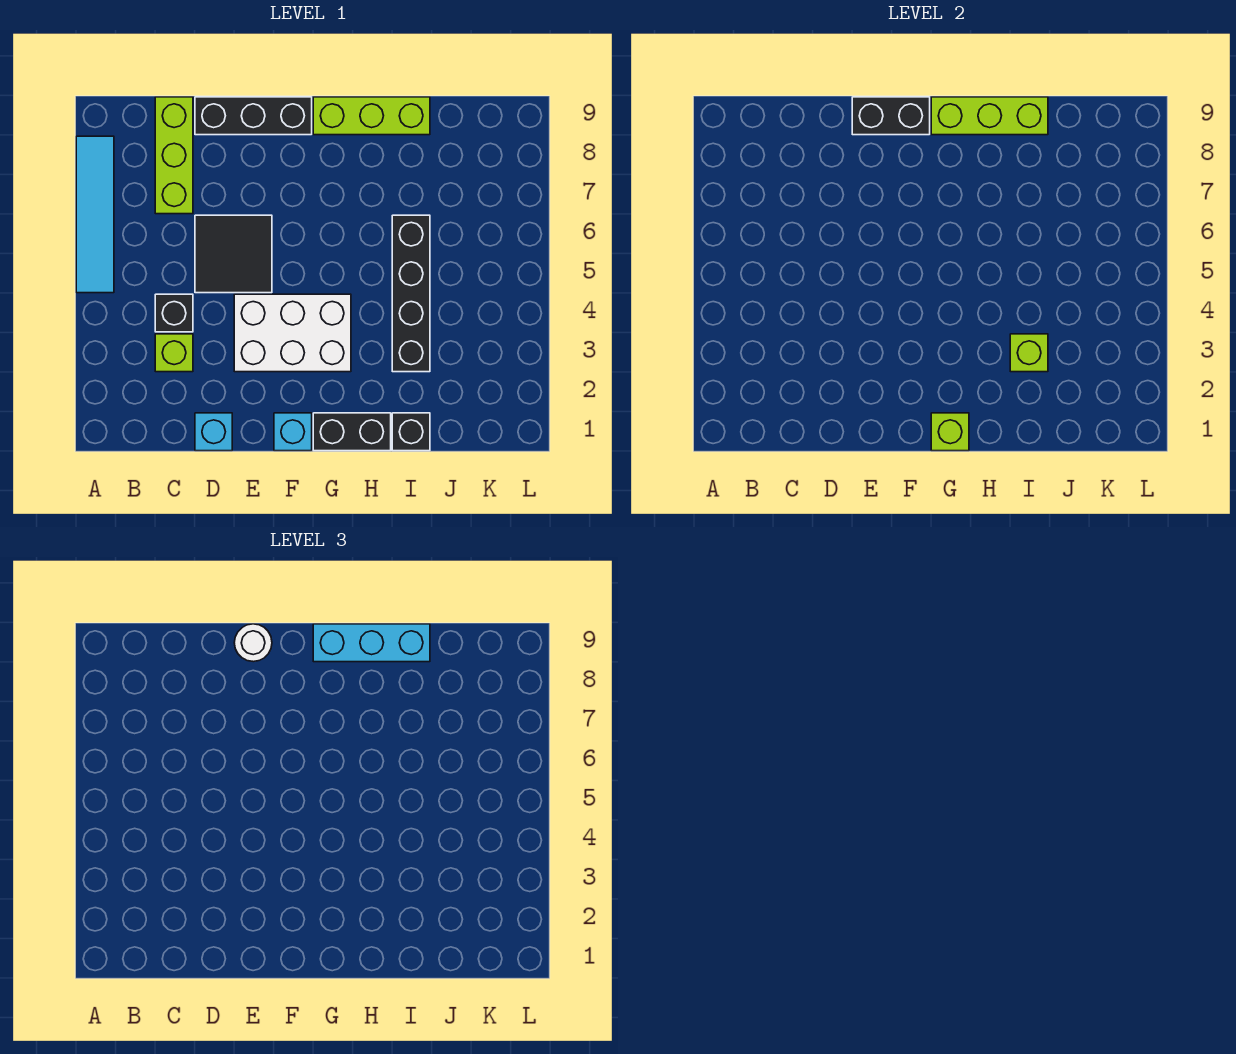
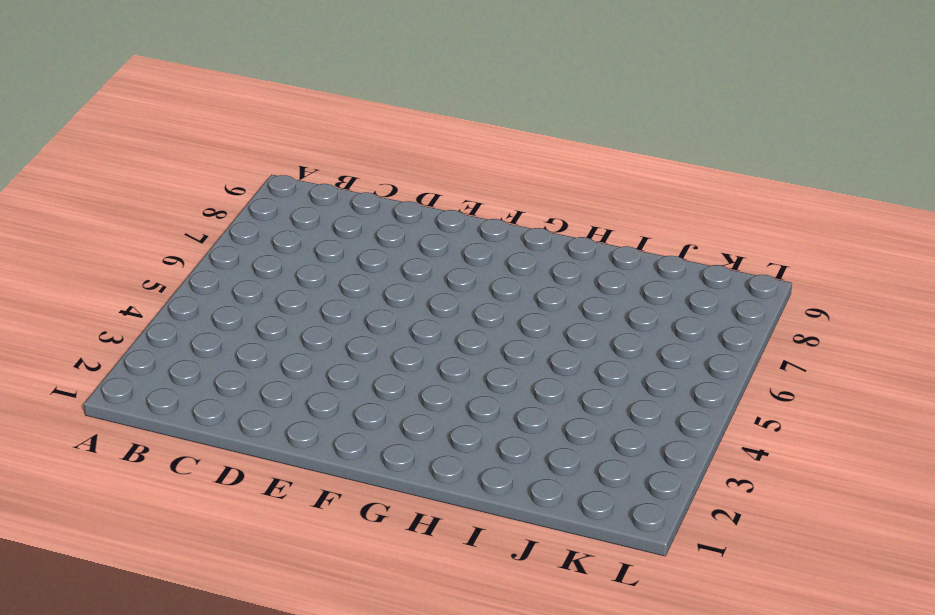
none -> cyan tile A5:A8 level 1
none -> lime brick C3 level 1
none -> black brick C4 level 1

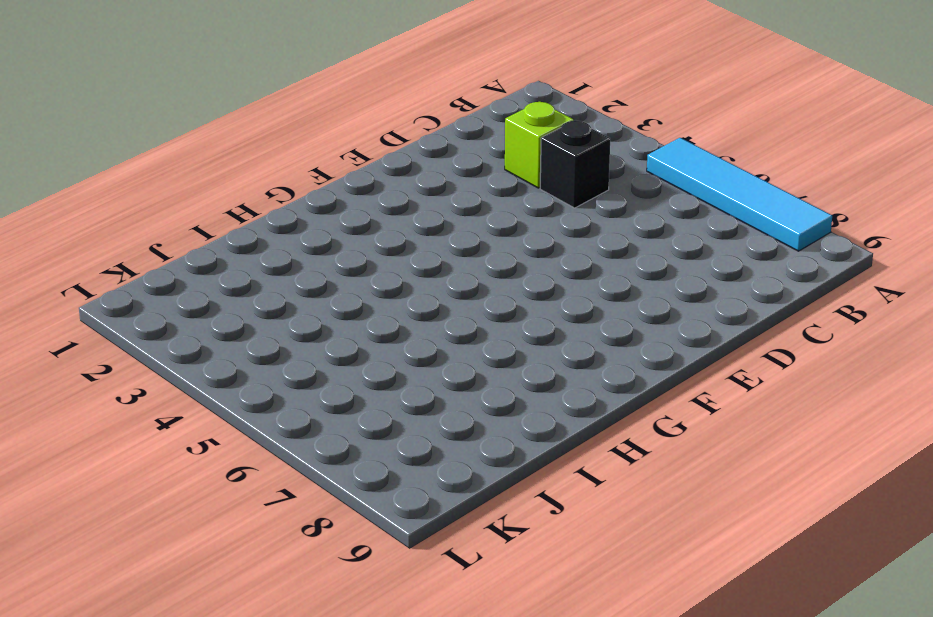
none -> lime brick C7:C9 level 1
none -> cyan brick D1 level 1
none -> black tile D5:E6 level 1

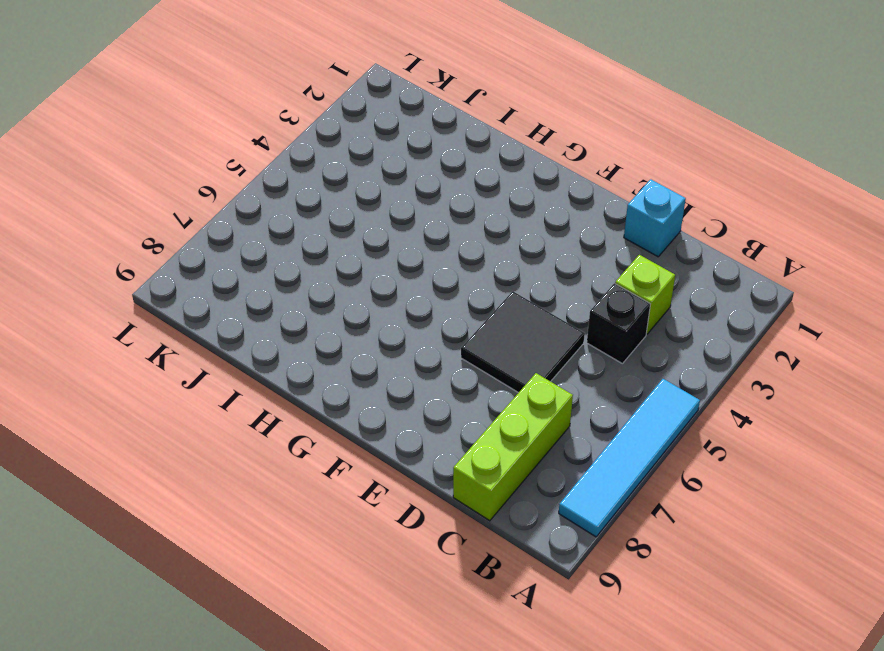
none -> black brick D9:F9 level 1
none -> white brick E3:G4 level 1
none -> cyan brick F1 level 1

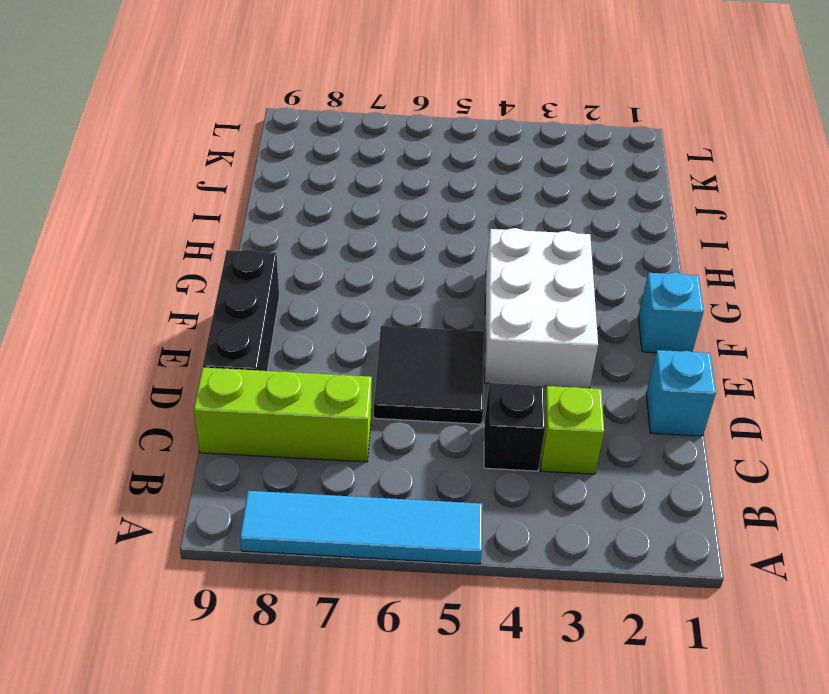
none -> black brick G1:H1 level 1
none -> lime brick G9:I9 level 1
none -> black brick I1 level 1

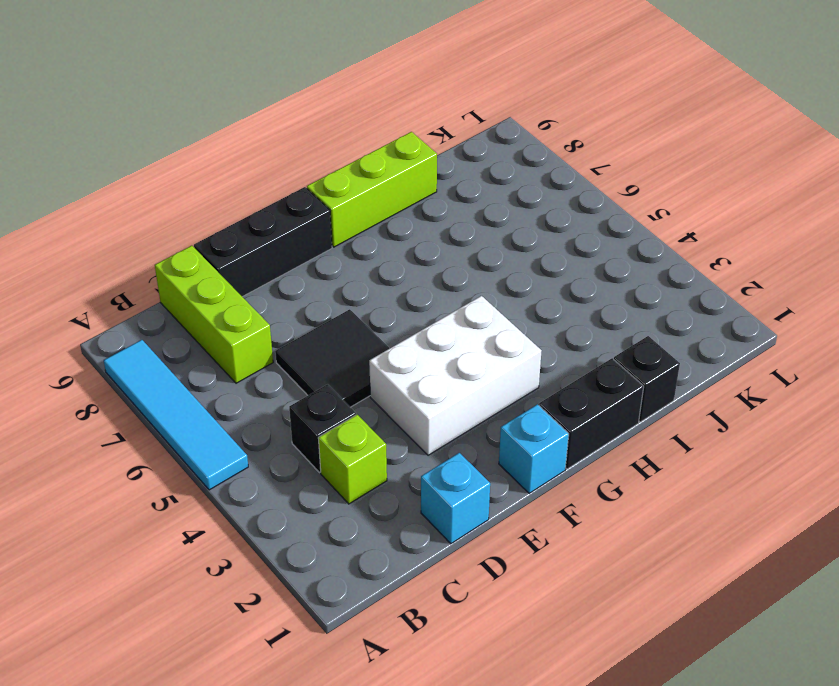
none -> black brick I3:I6 level 1
none -> black brick E9:F9 level 2
none -> lime brick G1 level 2

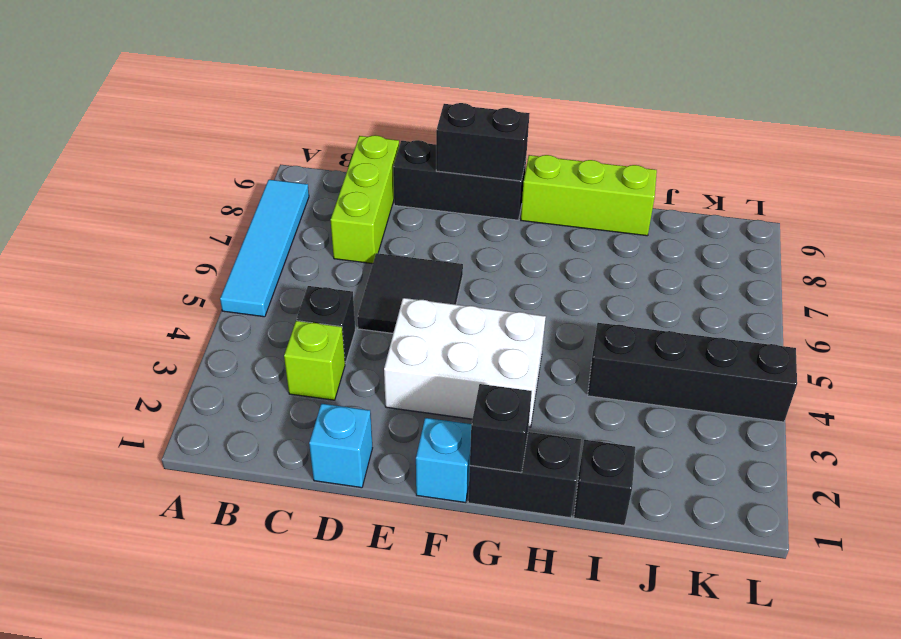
black brick G1 level 2 -> lime brick G1 level 2
black brick I4:L4 level 1 -> black brick I3:I6 level 1
none -> lime brick G9:I9 level 2
none -> lime brick I3 level 2
none -> white round brick E9 level 3

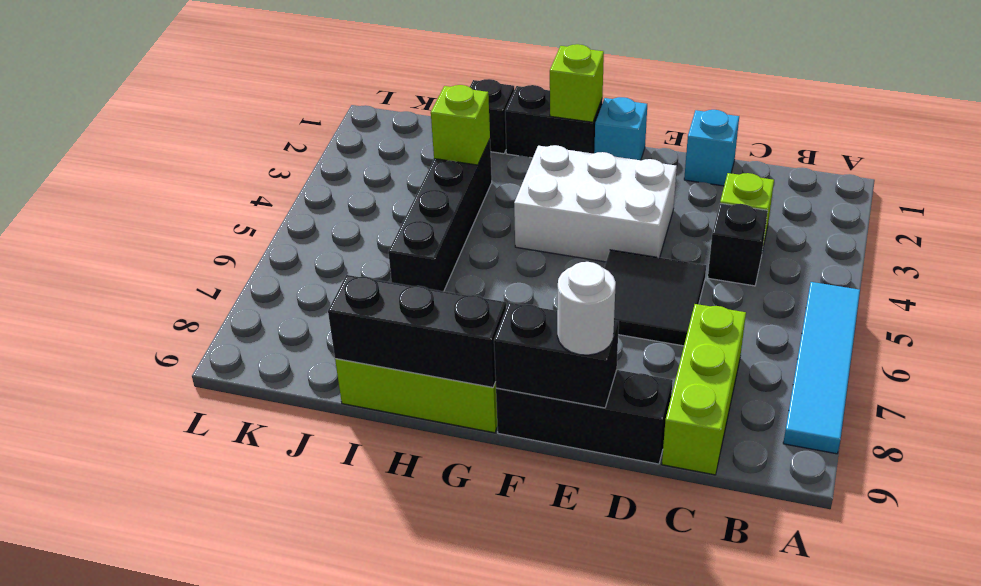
black brick G9:I9 level 2 -> lime brick G9:I9 level 2
none -> cyan brick G9:I9 level 3

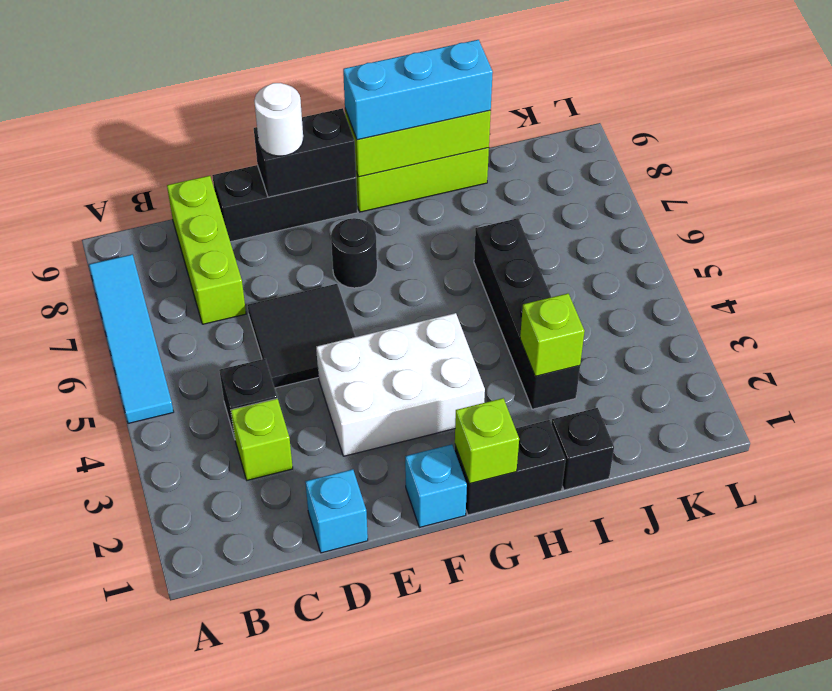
black round brick F7 level 1 -> none

